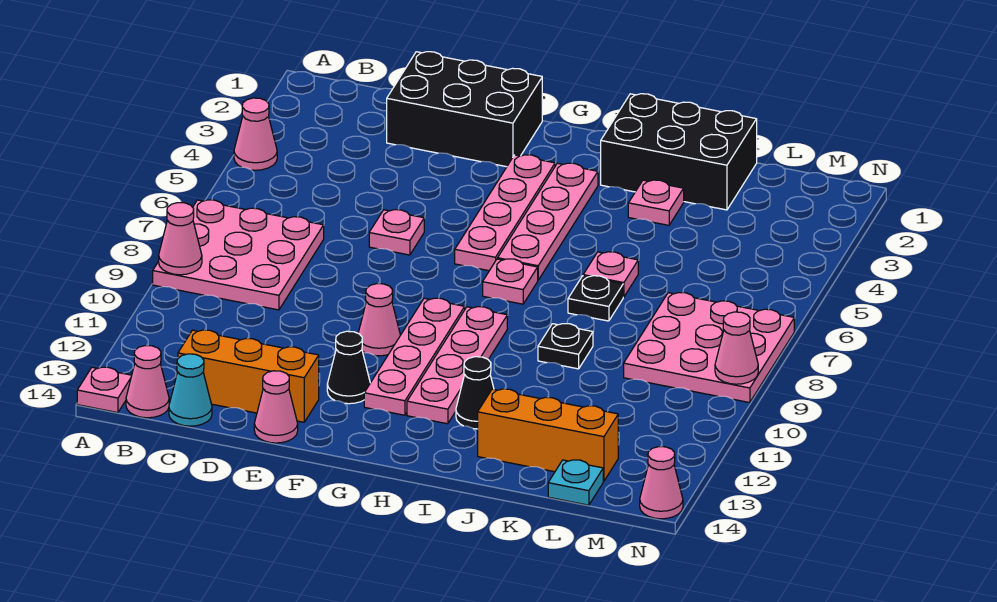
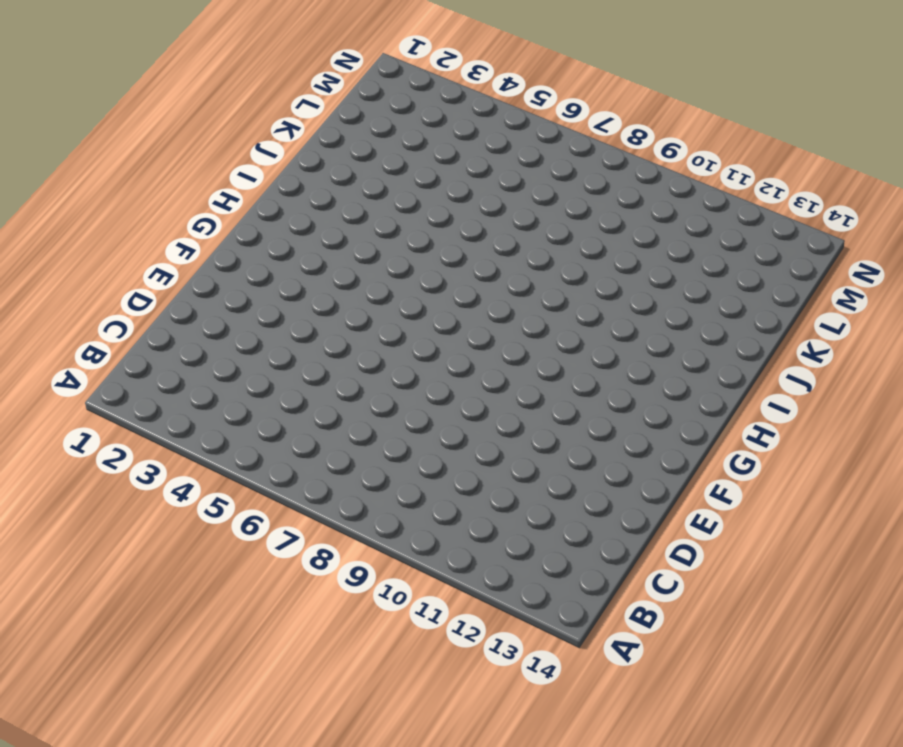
none -> pink cone A4 level 1
none -> pink plate A7:C9 level 1
none -> pink plate A14 level 1

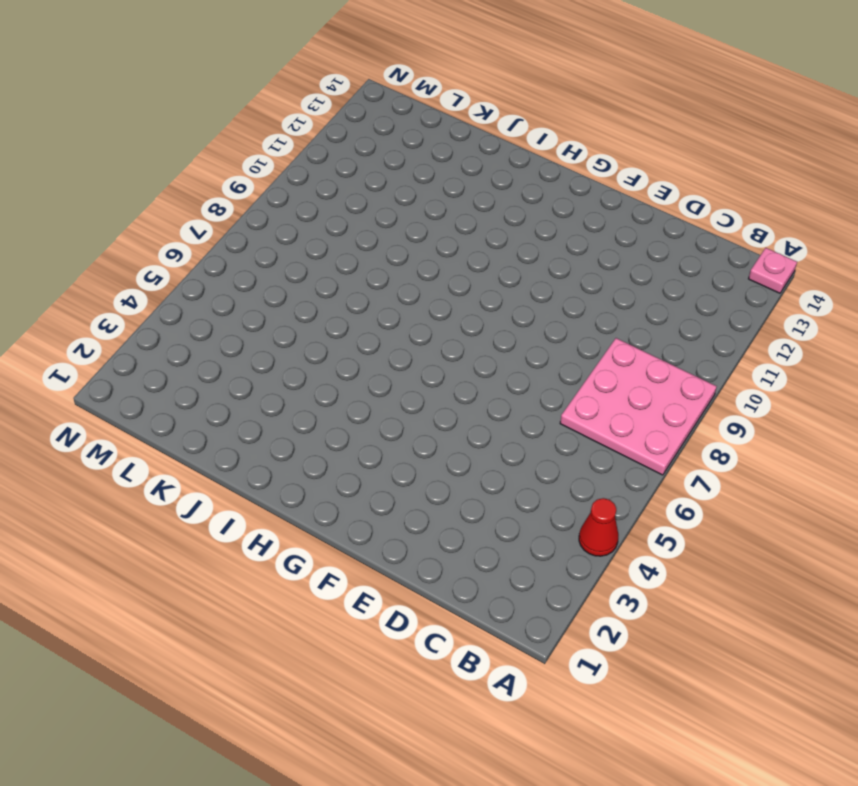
red cone A4 level 1 -> pink cone A4 level 1
none -> pink cone B14 level 1
none -> orange brick C13:E13 level 1
none -> cyan cone C14 level 1

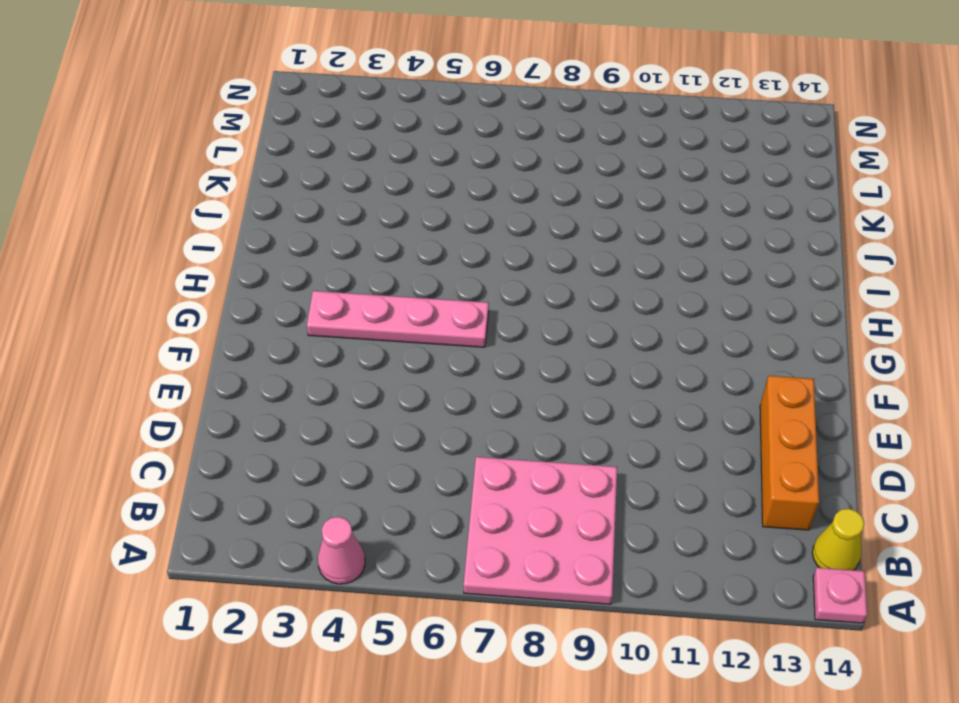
yellow cone B14 level 1 -> pink cone B14 level 1
none -> cyan cone C14 level 1
none -> black brick D1:F2 level 1
none -> pink plate E6 level 1

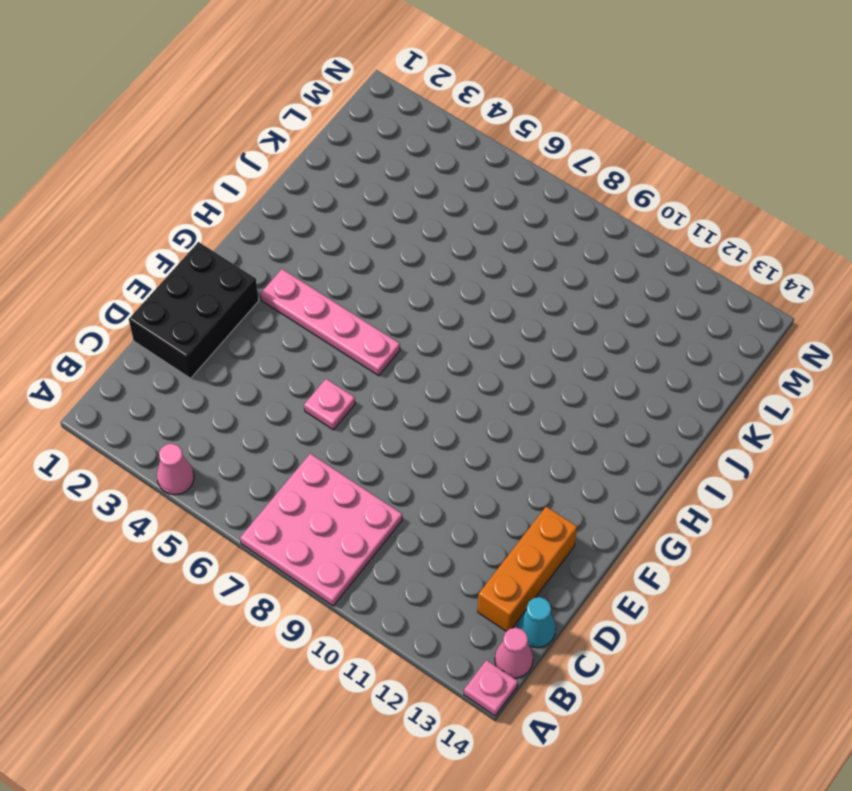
none -> pink cone E14 level 1
none -> pink cone F10 level 1
none -> black cone F12 level 1

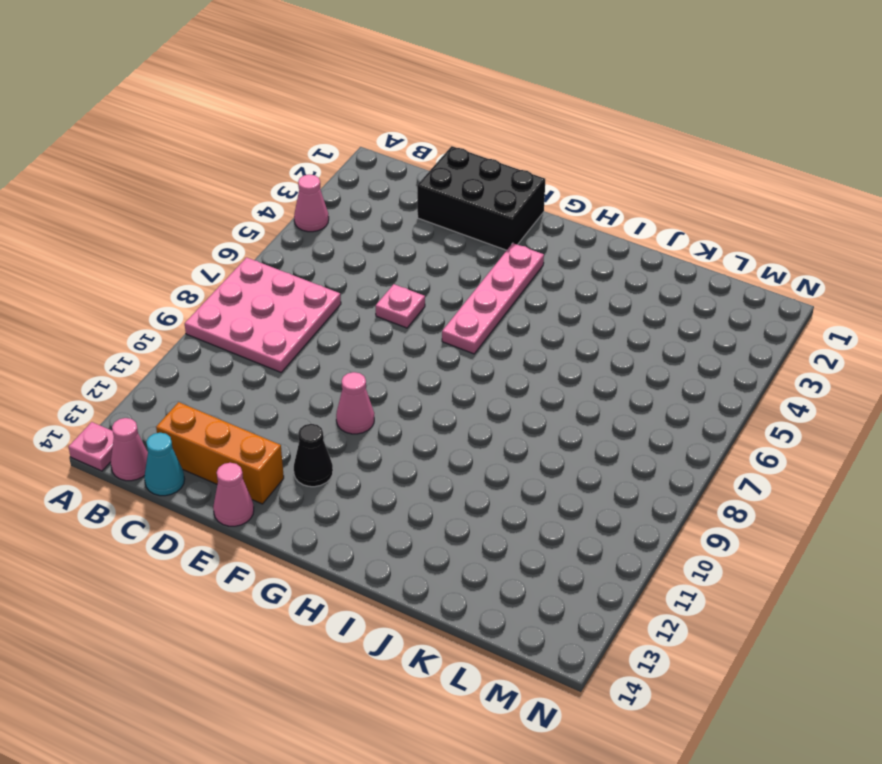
none -> pink plate G9:G12 level 1
none -> pink plate H3:H6 level 1
none -> pink plate H7 level 1

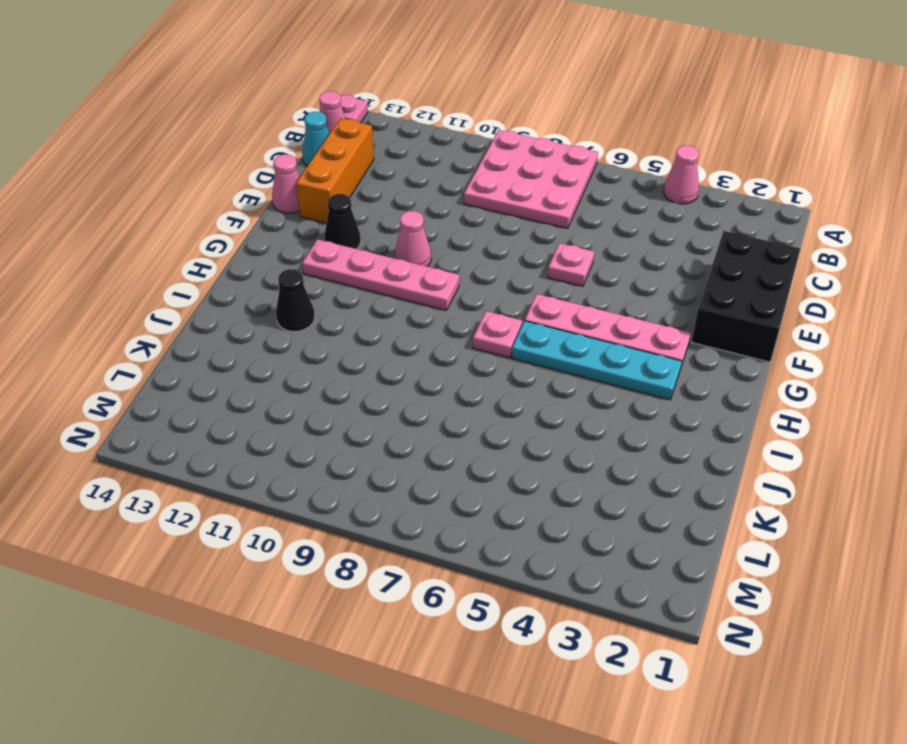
cyan plate H3:H6 level 1 -> pink plate H3:H6 level 1
none -> pink plate H9:H12 level 1
none -> black brick I1:K2 level 1
none -> pink plate J3 level 1

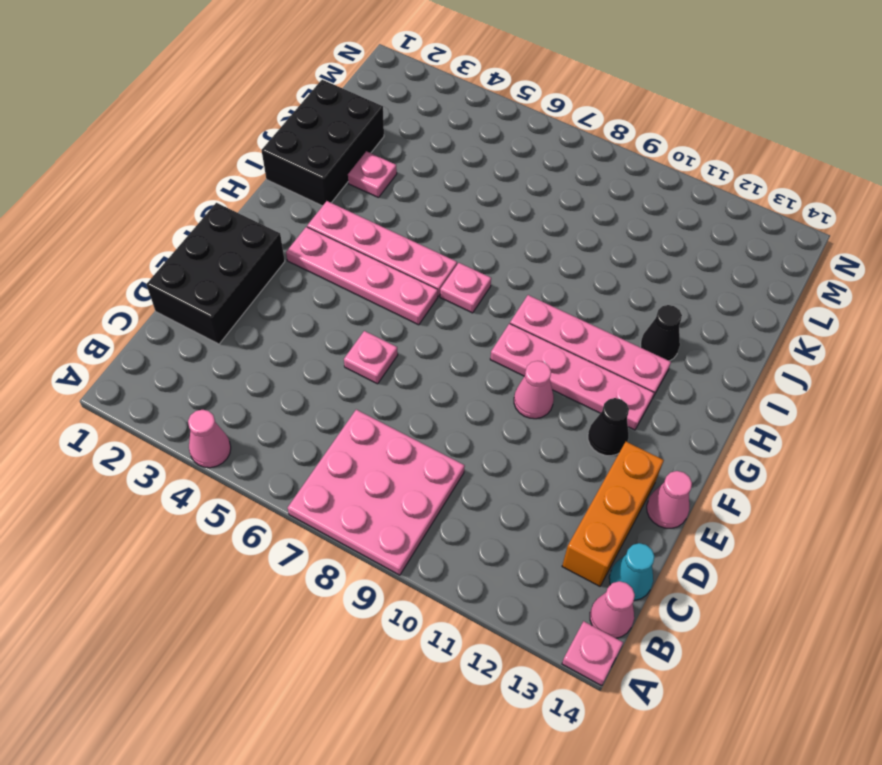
none -> pink plate J6 level 1
none -> black plate J7 level 1
none -> black plate J9 level 1

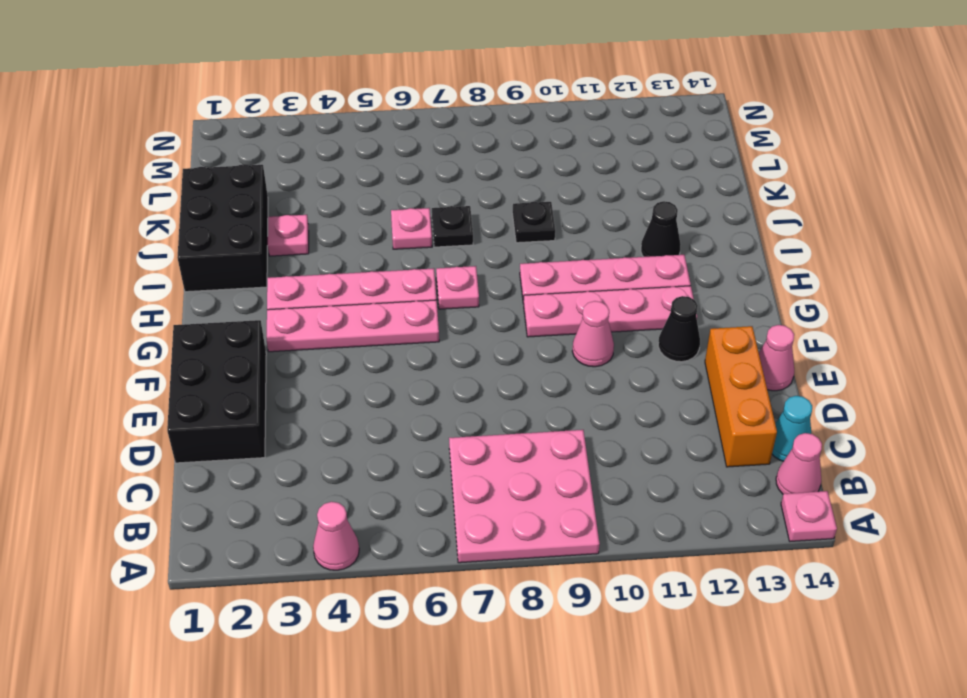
none -> pink plate E6 level 1
none -> orange brick J13:L13 level 1
none -> pink plate L7:N9 level 1

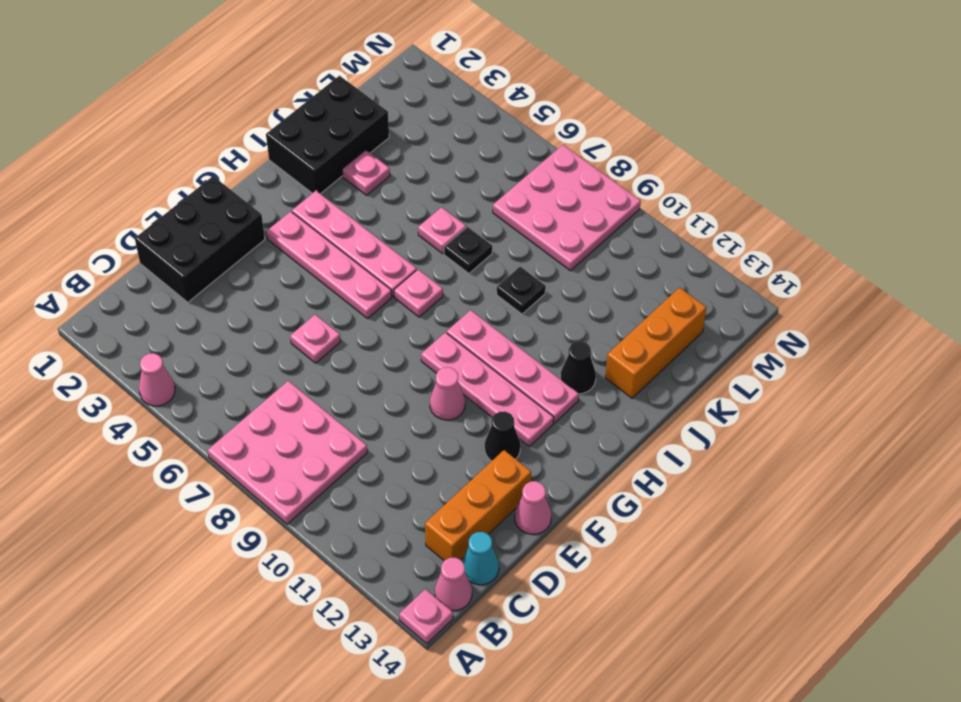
none -> cyan plate L14 level 1
none -> pink cone N14 level 1
none -> pink cone A9 level 2

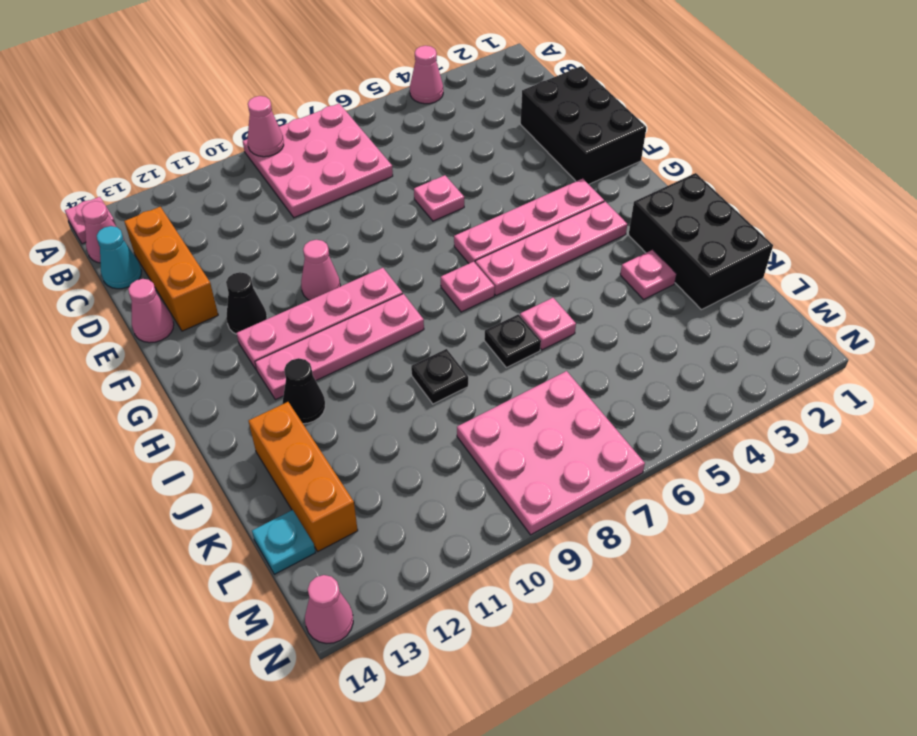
none -> pink cone N9 level 2

